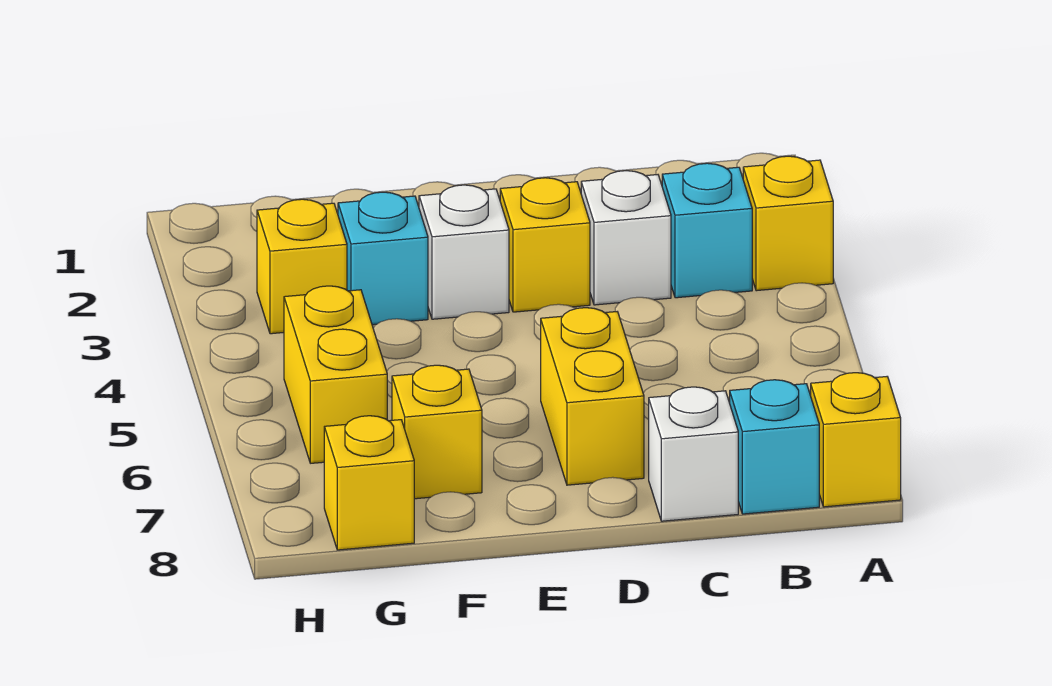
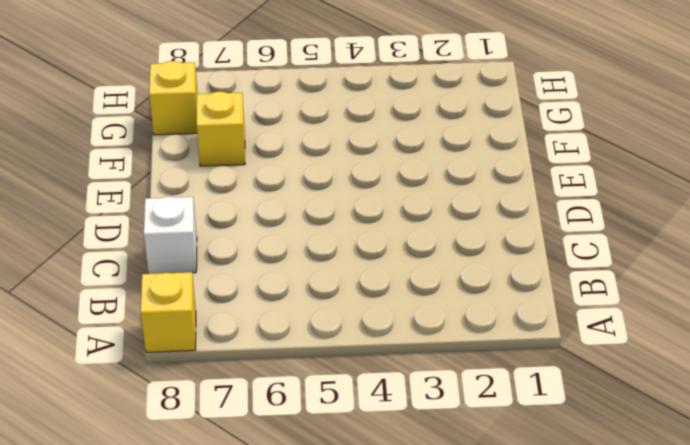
none -> yellow brick A3 level 1
none -> cyan brick B3 level 1
none -> cyan brick B8 level 1

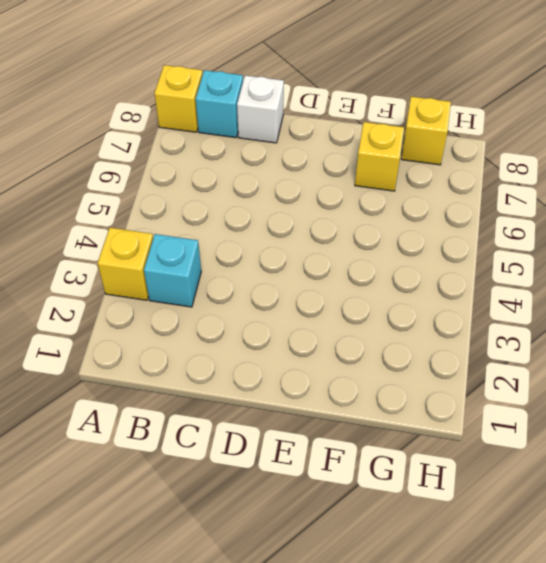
none -> white brick C3 level 1
none -> yellow brick D3 level 1
none -> yellow brick D6:D7 level 1

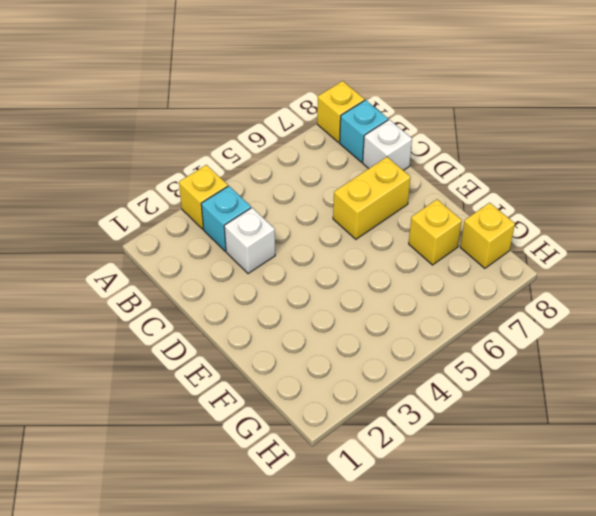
none -> yellow brick D3 level 1
none -> white brick E3 level 1
none -> cyan brick F3 level 1

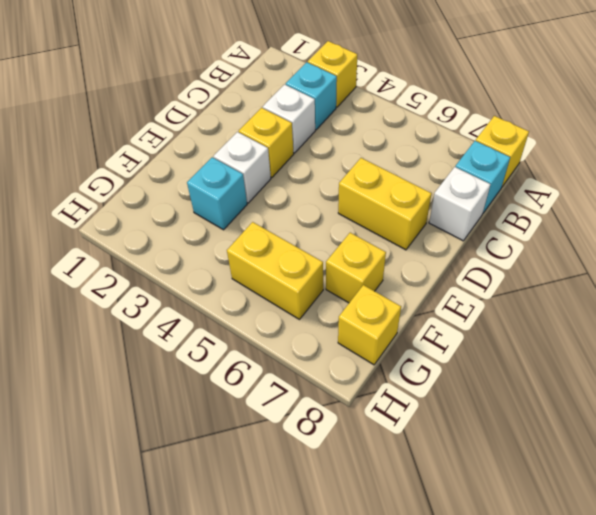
none -> yellow brick G3 level 1

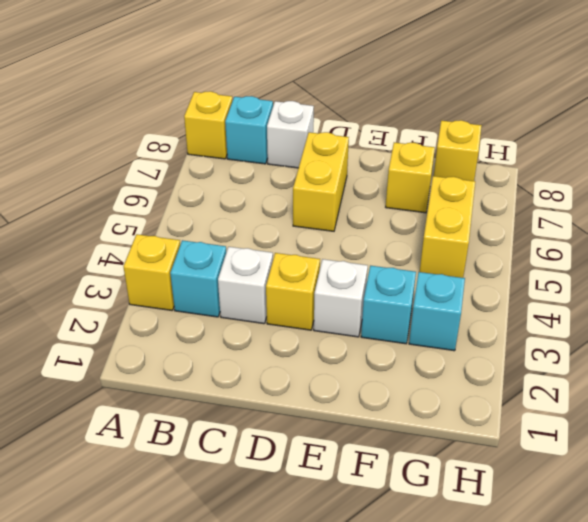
cyan brick G3 level 1 -> yellow brick G3 level 1

